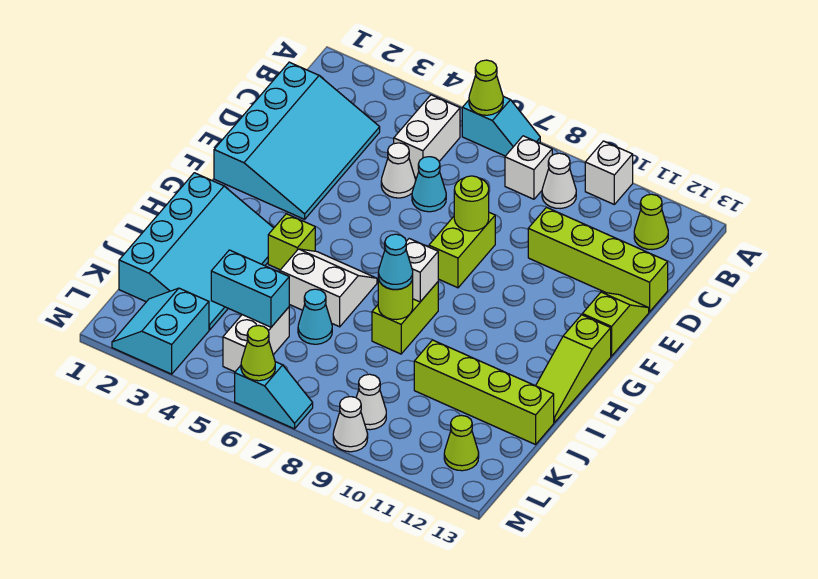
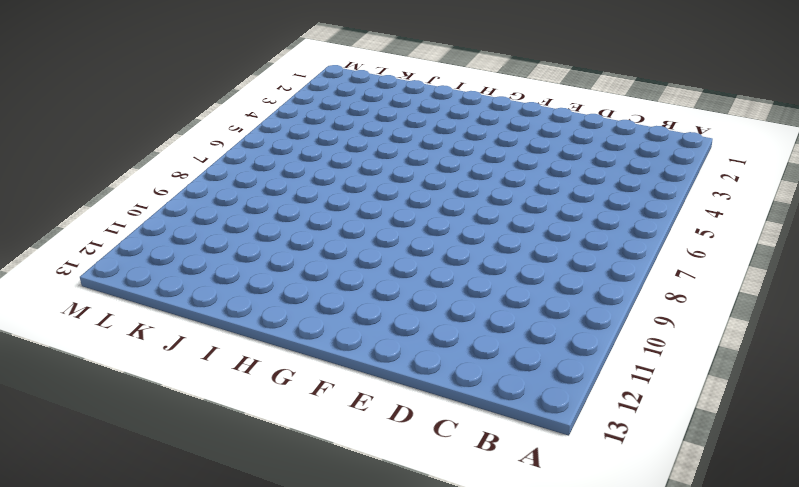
none -> cyan slope A6:A7 level 1 top 6
none -> white brick A10 level 1
none -> white brick B5:C5 level 1
none -> white brick B8 level 1

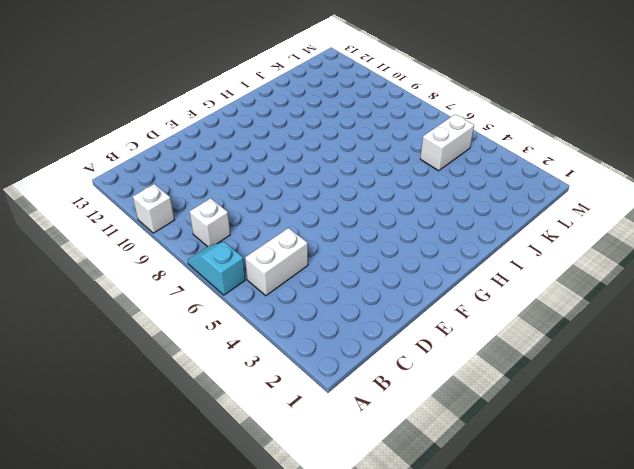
none -> white cone B9 level 1
none -> lime cone B12 level 1
none -> cyan slope C1:F3 level 1 top 1
none -> white cone D5 level 1

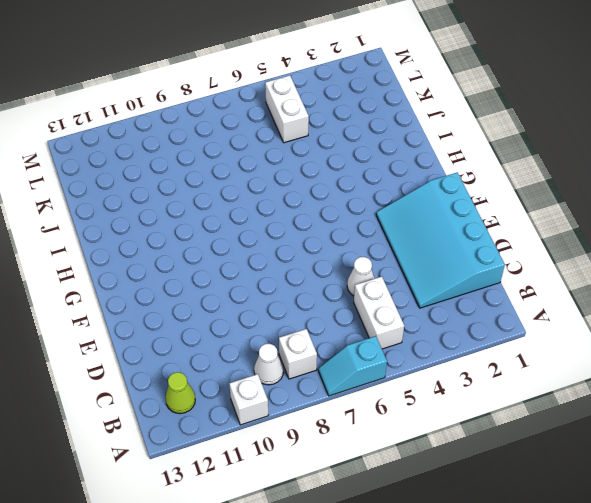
none -> cyan cone D6 level 1
none -> lime brick D10:D13 level 1
none -> lime brick E8:F8 level 1
none -> lime slope E13:F13 level 1 top F

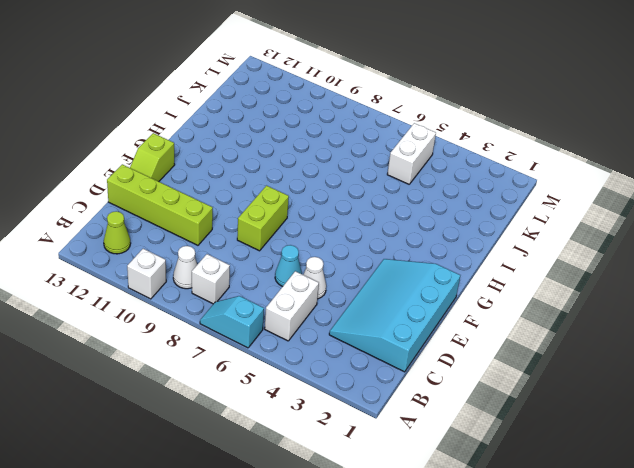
none -> lime slope G13:I13 level 1 top G
none -> cyan slope H1:K3 level 1 top 1
none -> lime brick H4 level 1
none -> white slope H5:I6 level 1 top I

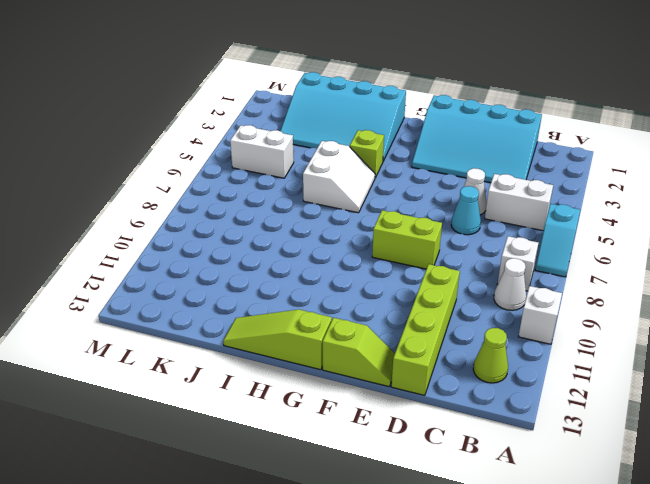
none -> lime brick H8:I8 level 1
none -> cyan cone J6 level 1
none -> lime brick J10:J13 level 1
none -> cyan slope L2:M3 level 1 top 3

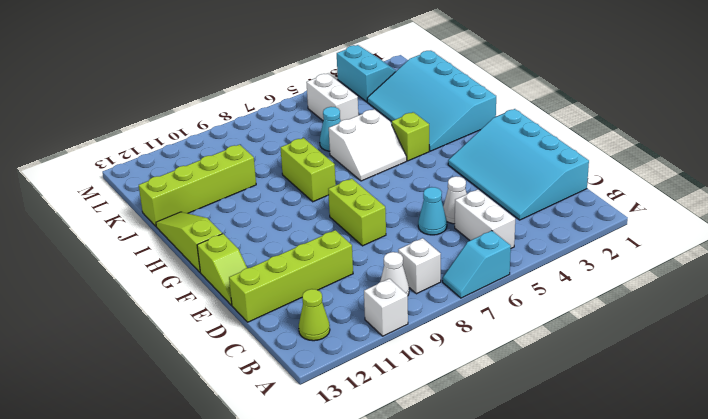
none -> white cone L9 level 1
none -> lime cone L12 level 1
none -> cyan slope M6:M7 level 1 top 6
none -> white cone M9 level 1

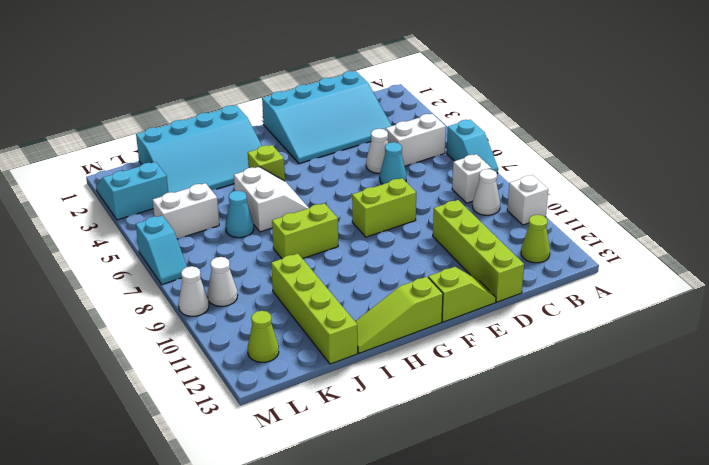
none -> lime cone A6 level 2
none -> lime round brick E8 level 2
none -> white brick H8 level 2
none -> lime round brick I8 level 2

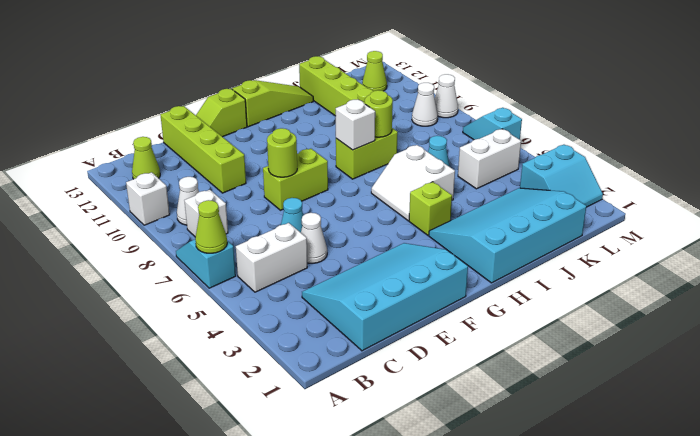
none -> cyan brick K4:K5 level 2
none -> lime cone M6 level 2
none -> cyan cone I8 level 3

